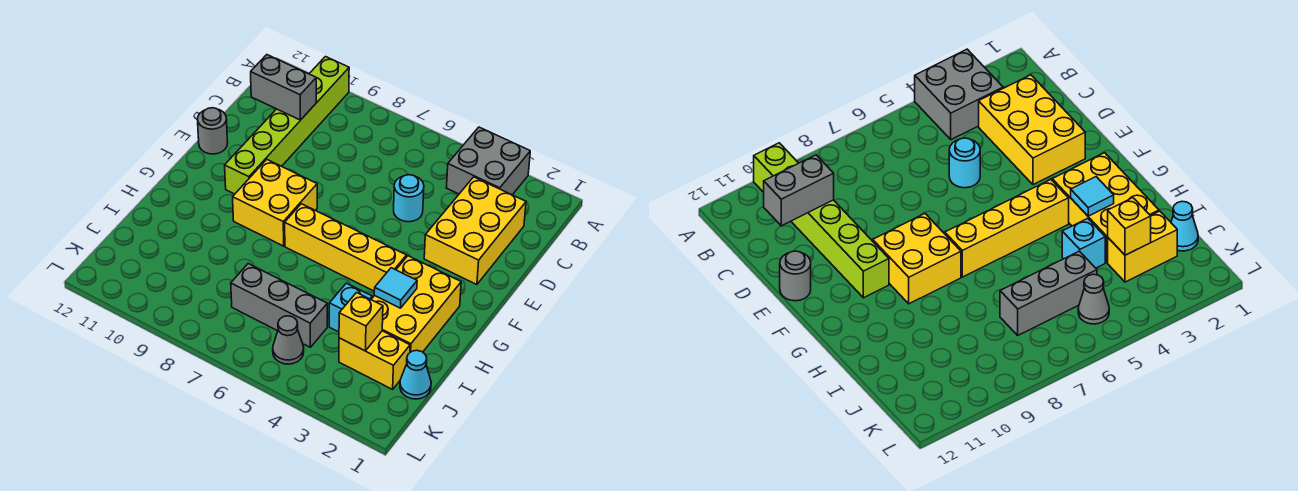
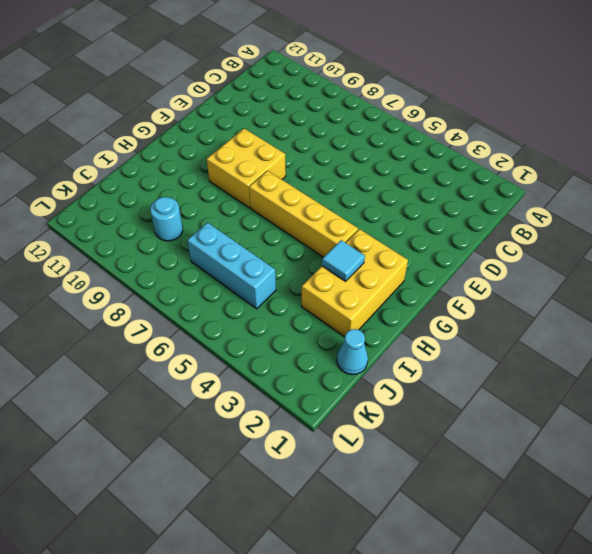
cyan brick J5:J7 level 1 -> grey brick J5:J7 level 1
cyan round brick J9 level 1 -> cyan round brick D5 level 1
none -> grey brick A3:B4 level 1
none -> lime brick A10:F10 level 1
none -> yellow brick C2:E3 level 1

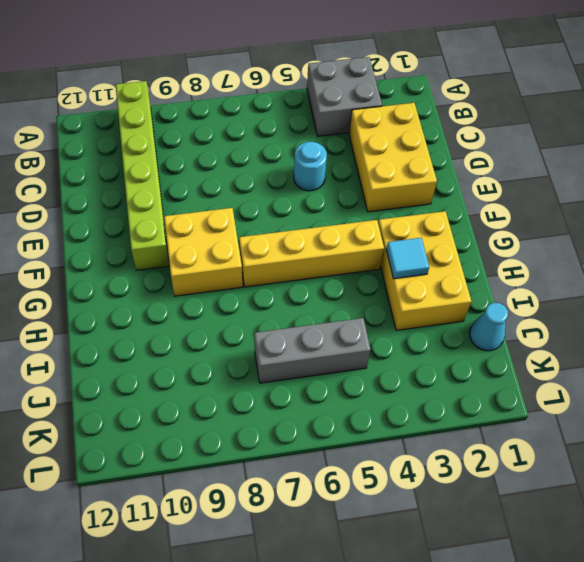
none -> grey round brick E12 level 1
none -> cyan brick I4 level 1
none -> yellow brick J2:J3 level 1

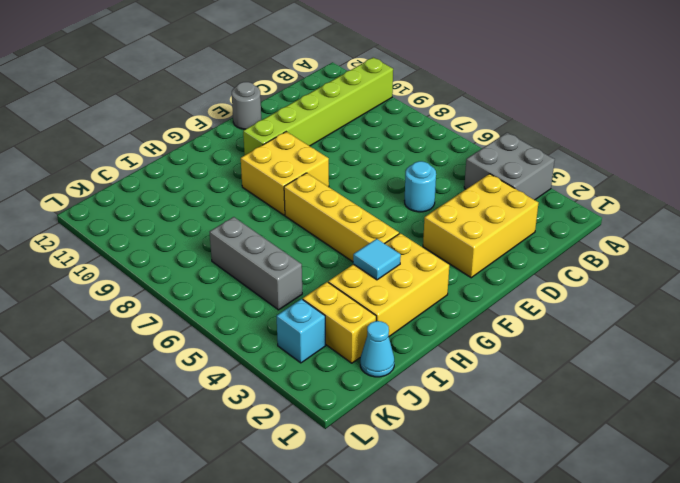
cyan brick K3 level 1 -> cyan brick I4 level 1
none -> grey cone K5 level 1
none -> grey brick C10:C11 level 2
none -> yellow brick J3 level 2

